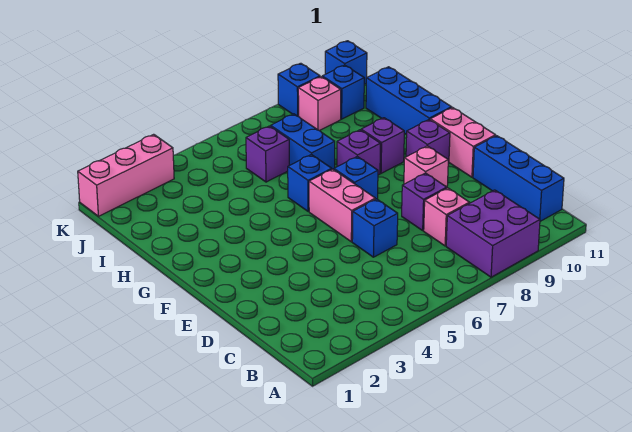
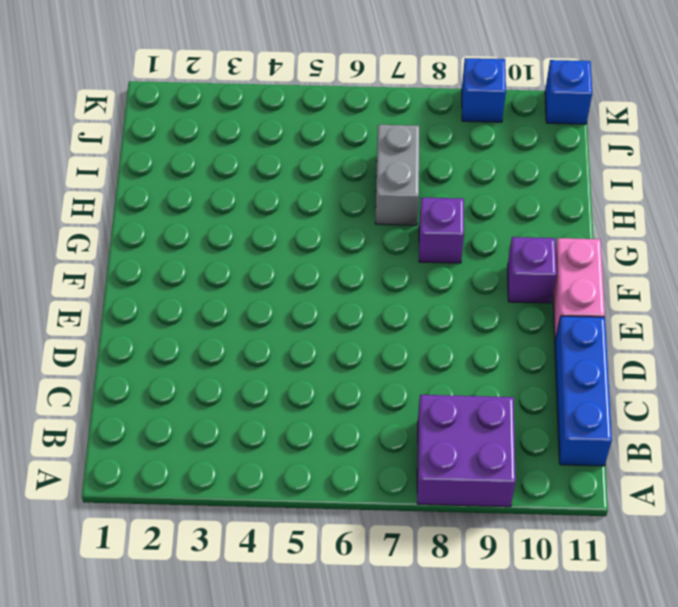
grey brick H7:I7 level 1 -> blue brick H7:I7 level 1
none -> pink brick C8 level 1
none -> blue brick D6 level 1
none -> purple brick D8 level 1

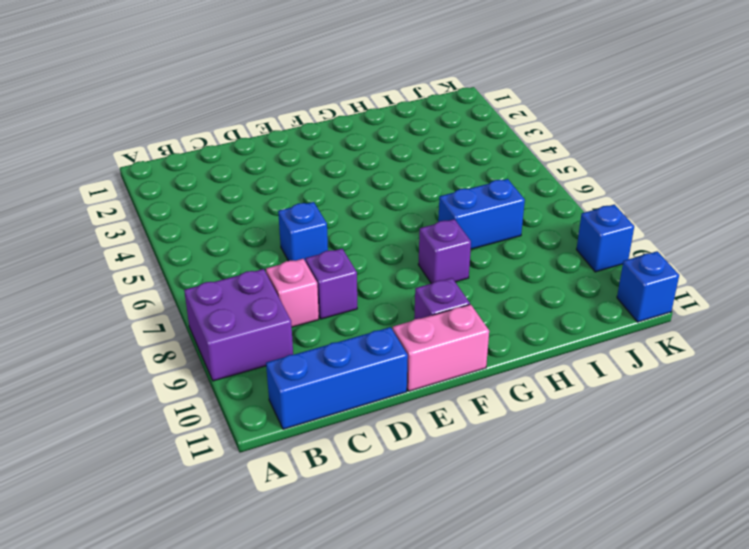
none -> pink brick E6:F6 level 1
none -> pink brick E9 level 1
none -> blue brick F7 level 1

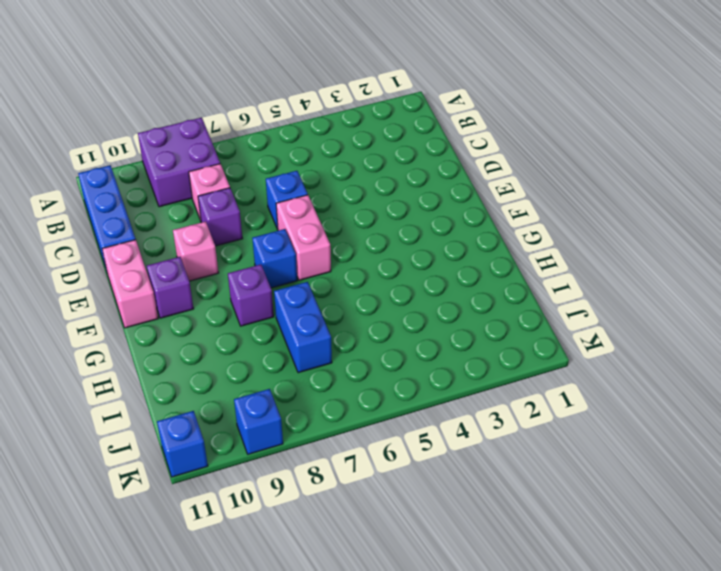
none -> blue brick G6 level 1
none -> purple brick G9 level 1
none -> blue brick G11:I11 level 1

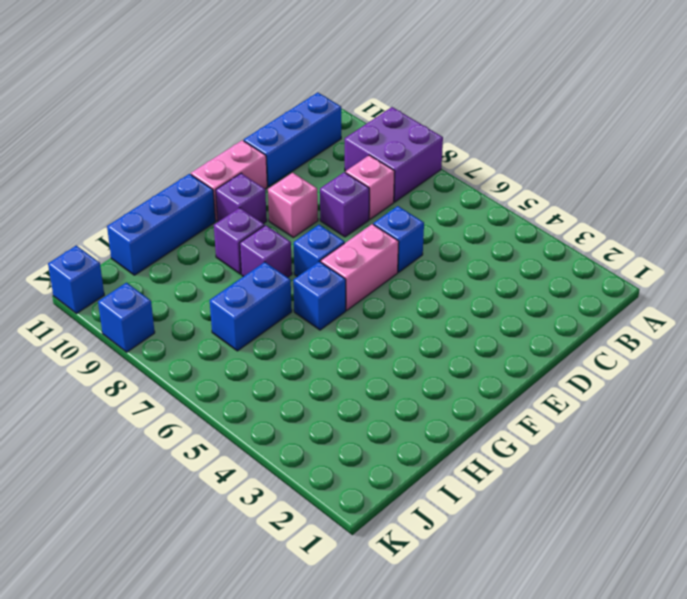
none -> purple brick I6 level 1
none -> pink brick J9 level 1
none -> blue brick J10 level 1

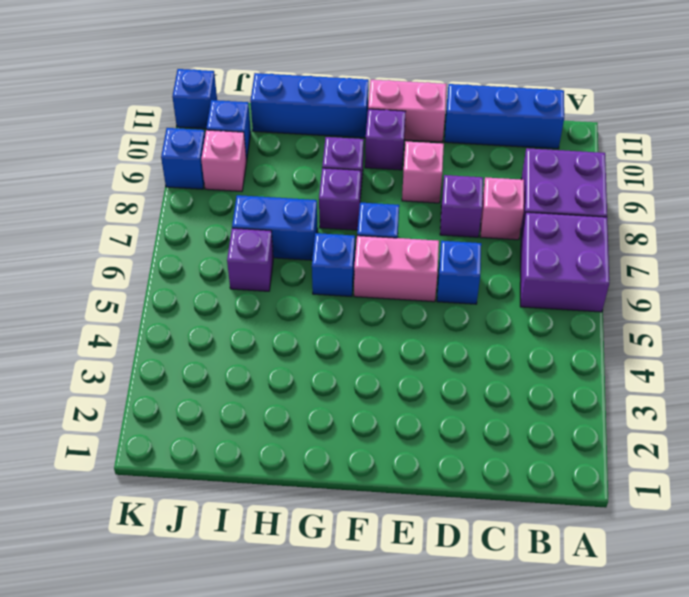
purple brick A6:B7 level 1 -> none
none -> pink brick K1:K3 level 1

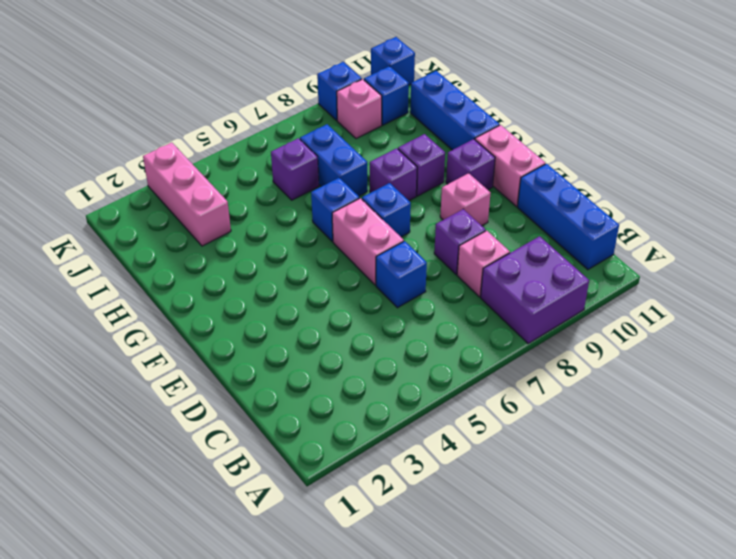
pink brick I3:K3 level 1 -> pink brick K1:K3 level 1

